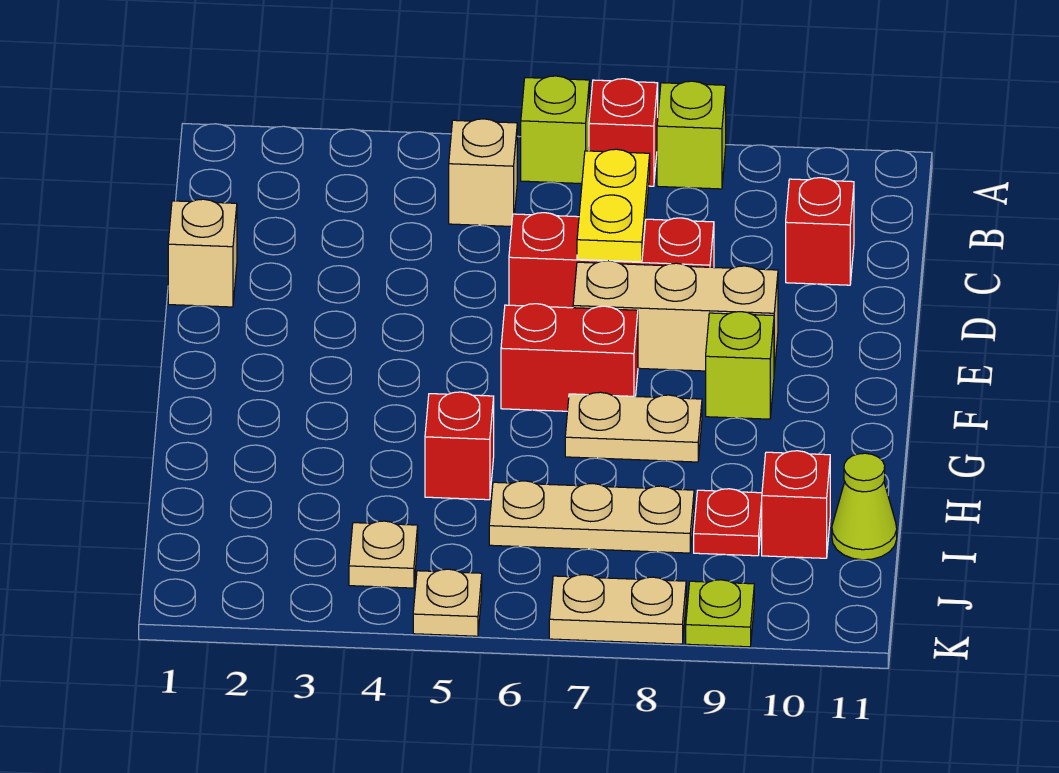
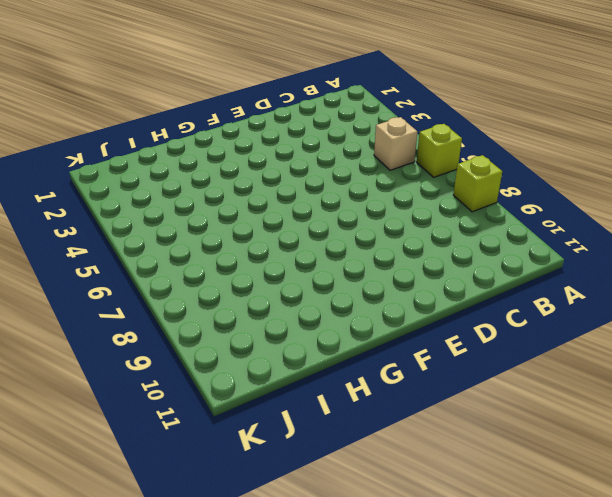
none -> red brick A7 level 1
none -> red brick C10 level 1
none -> tan brick D1 level 1

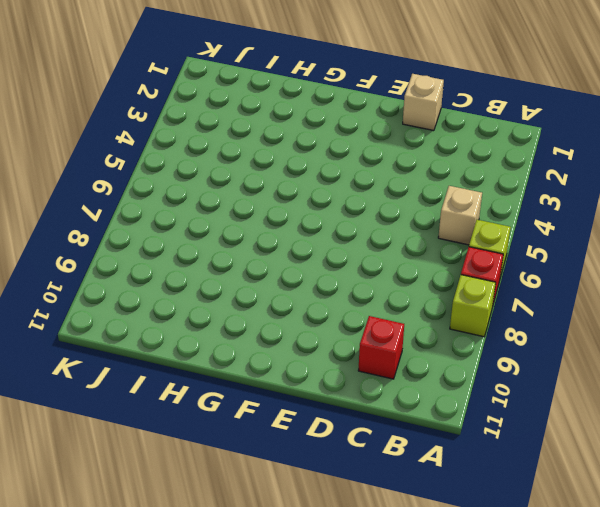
none -> red brick D6:D8 level 1
none -> tan brick E7:E9 level 1
none -> red brick F6:F7 level 1

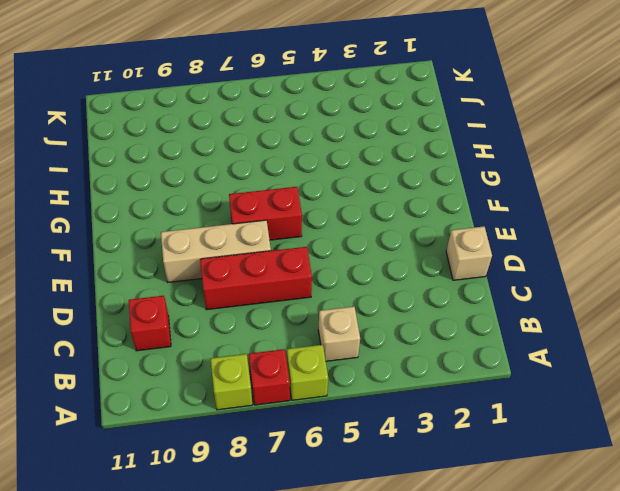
none -> lime brick F9 level 1
none -> tan plate G7:G8 level 1
none -> red brick H5 level 1

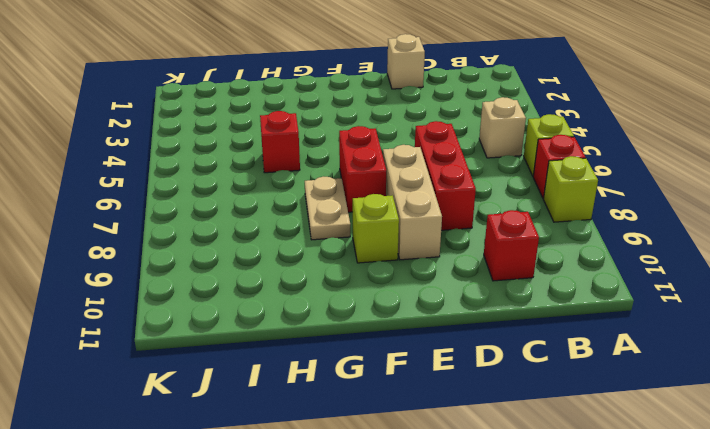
none -> tan plate I6:I8 level 1
none -> red plate I9 level 1
none -> red brick I10 level 1

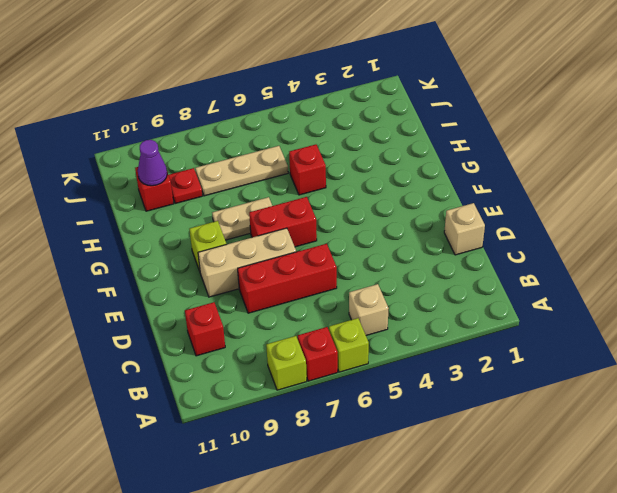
purple cone I10 level 2 -> none
none -> lime cone I11 level 1
none -> tan plate J4 level 1
none -> tan plate K5 level 1

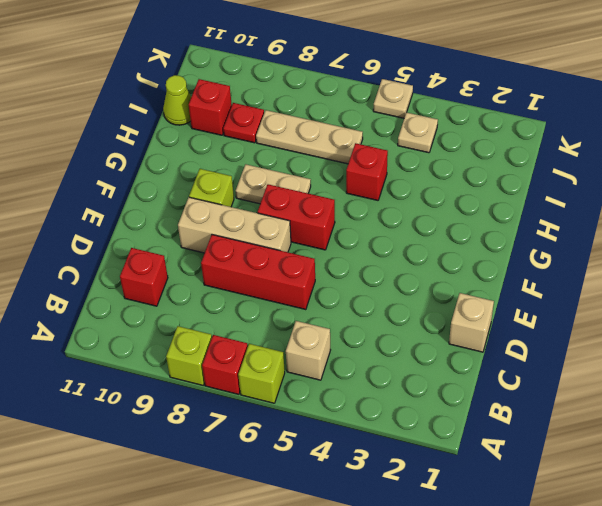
none -> tan plate K7:K8 level 1
none -> lime plate K9 level 1
none -> yellow plate C7:D7 level 2

